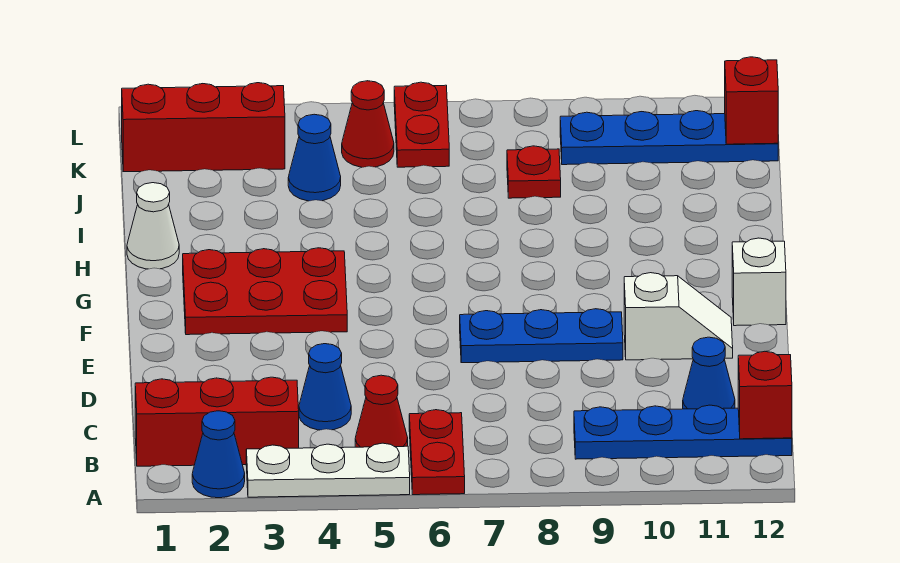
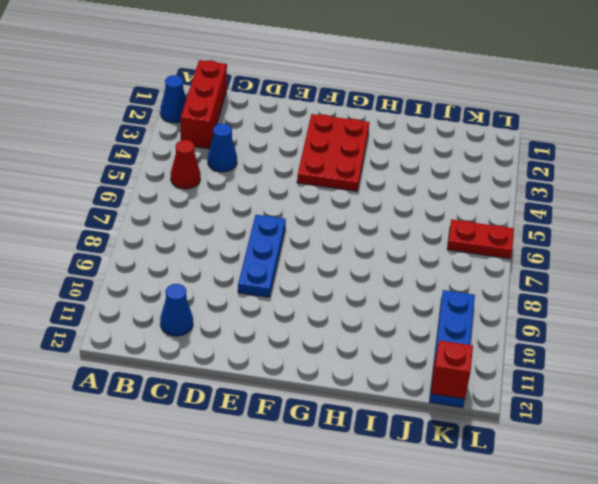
none -> white plate A3:A5 level 1
none -> red plate A6:B6 level 1
none -> blue plate B9:B12 level 1

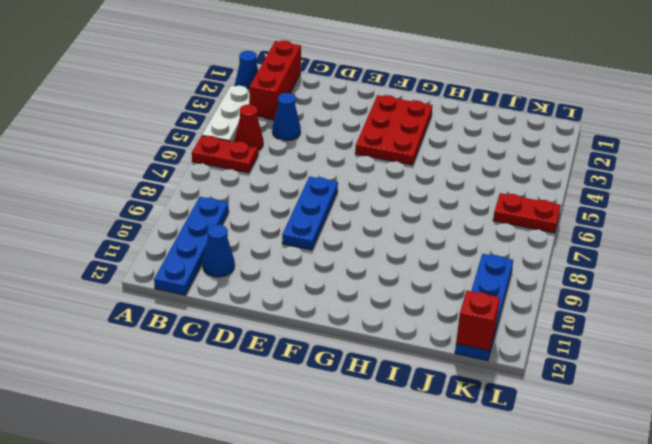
none -> white slope E10:E11 level 1 top 10
none -> white brick F12 level 1
none -> white cone H1 level 1

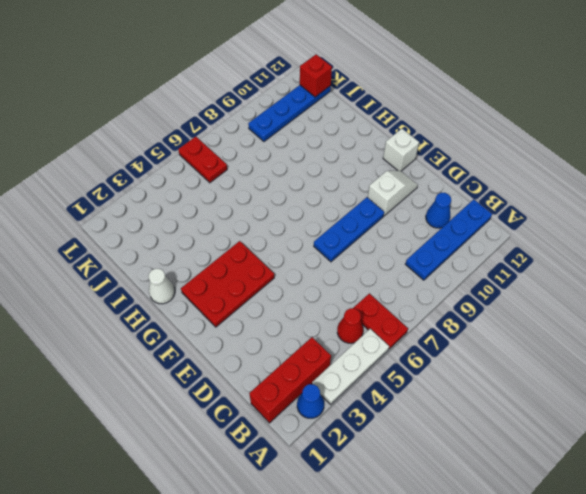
none -> blue cone C4 level 1
none -> blue cone J4 level 1
none -> red plate J8 level 1

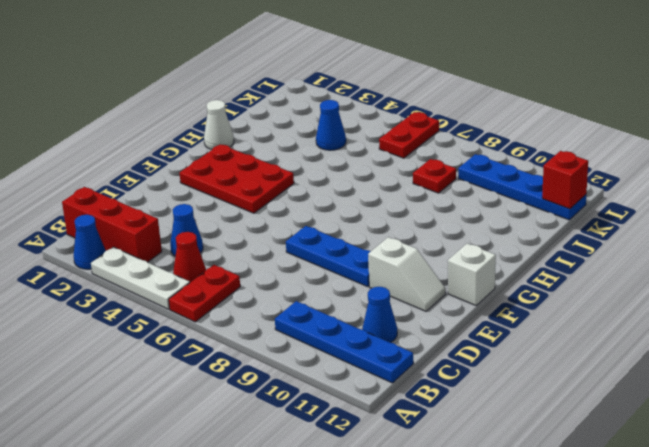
none -> red brick K1:K3 level 1
none -> red cone K5 level 1
none -> red brick B12 level 2

